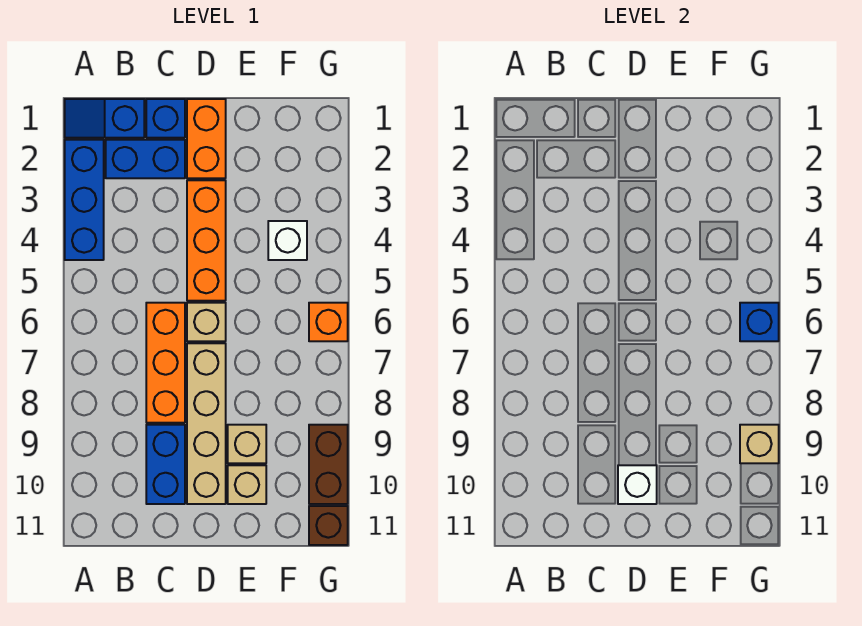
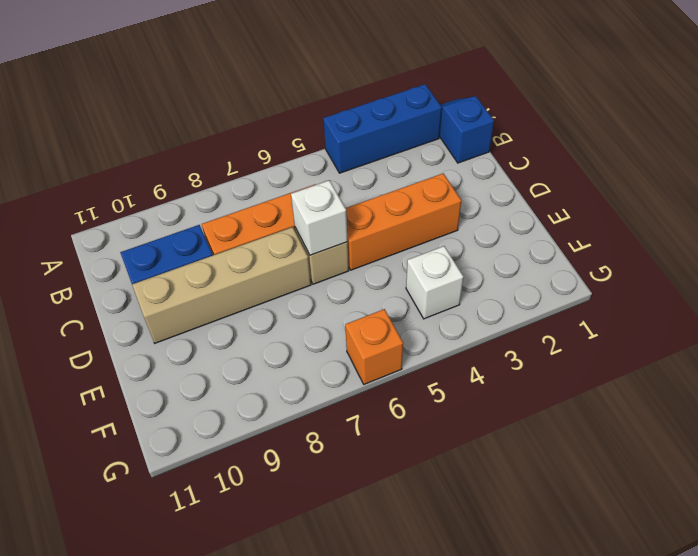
white brick D6 level 2 -> white brick D10 level 2
none -> blue brick B2:C2 level 1
none -> blue brick C1 level 1
none -> orange brick D1:D2 level 1

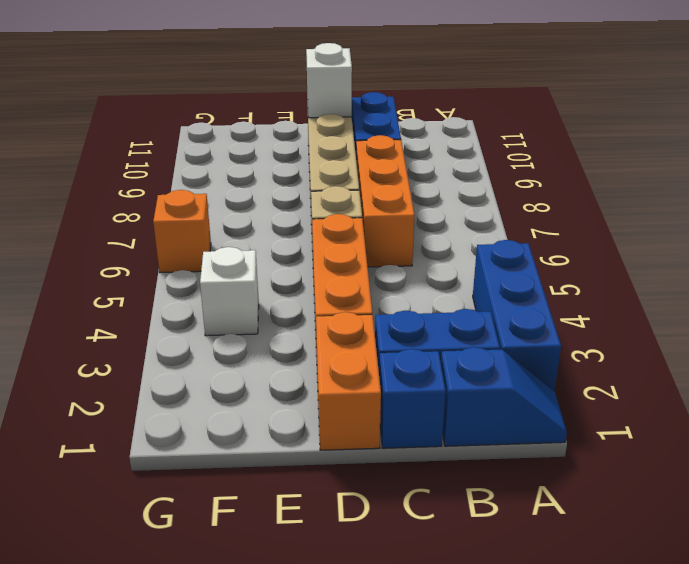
none -> tan brick E9 level 1
none -> tan brick E10 level 1
none -> brown brick G9:G10 level 1

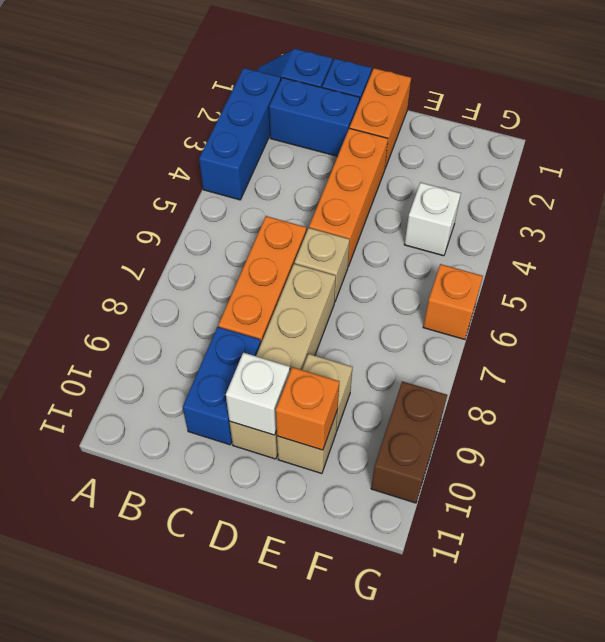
orange brick E10 level 2 -> none
none -> brown brick G11 level 1
none -> blue brick G6 level 2
none -> tan brick G9 level 2

